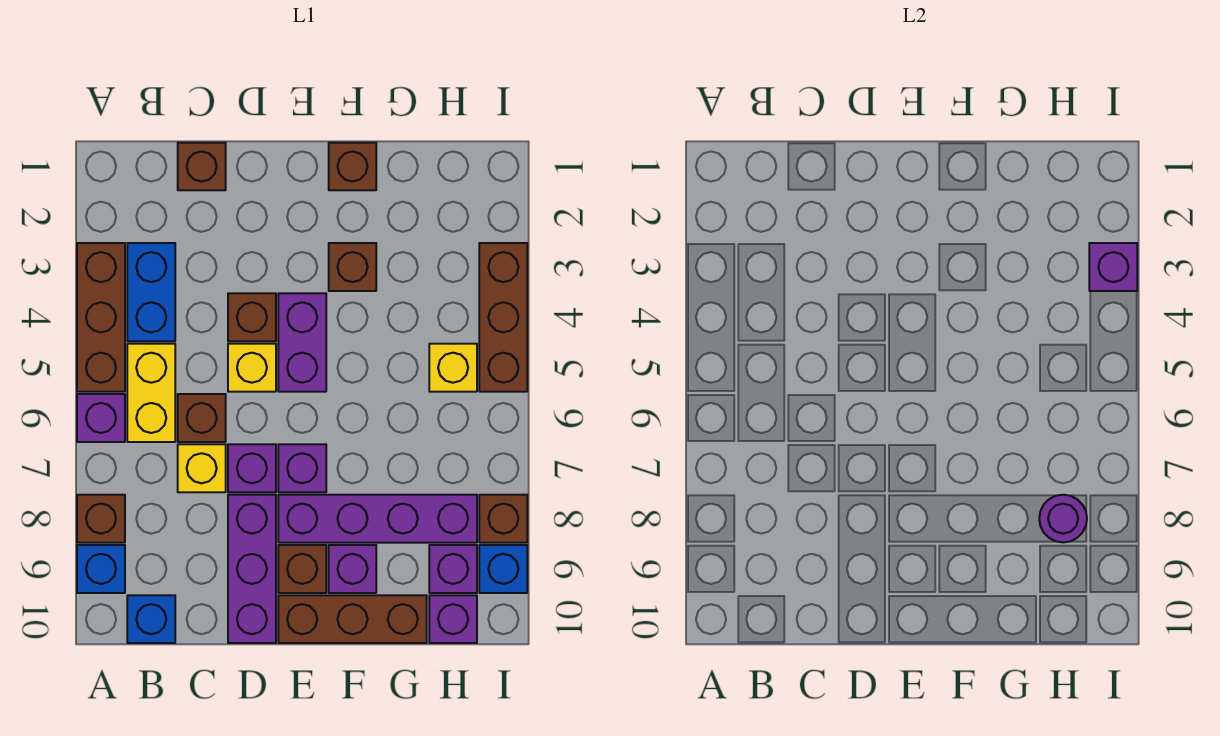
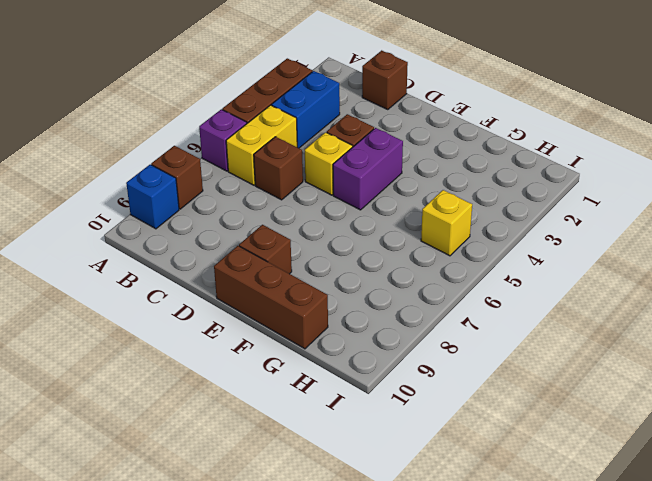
none -> blue brick B10 level 1
none -> yellow brick C7 level 1
none -> purple brick D7 level 1
none -> purple brick D8:D10 level 1

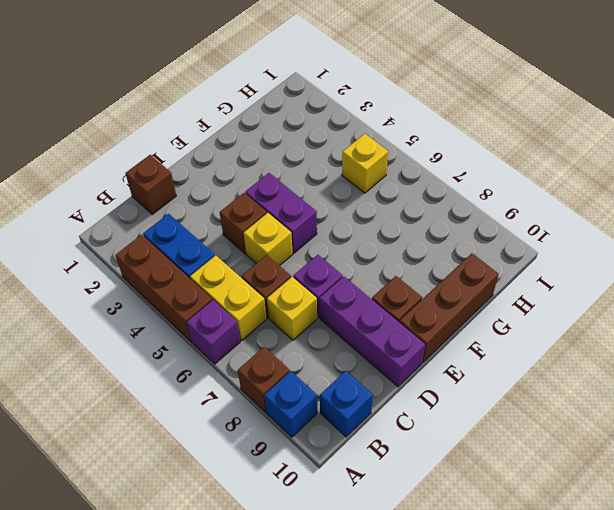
none -> purple brick E7 level 1
none -> purple brick E8:H8 level 1
none -> brown brick F1 level 1
none -> brown brick F3 level 1

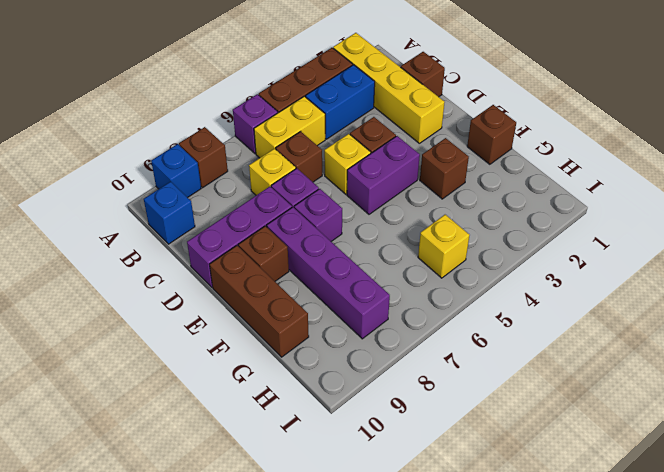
yellow brick A2:D2 level 1 -> none
none -> purple brick F9 level 1
none -> purple brick H9 level 1
none -> purple brick H10 level 1
none -> brown brick I3:I5 level 1

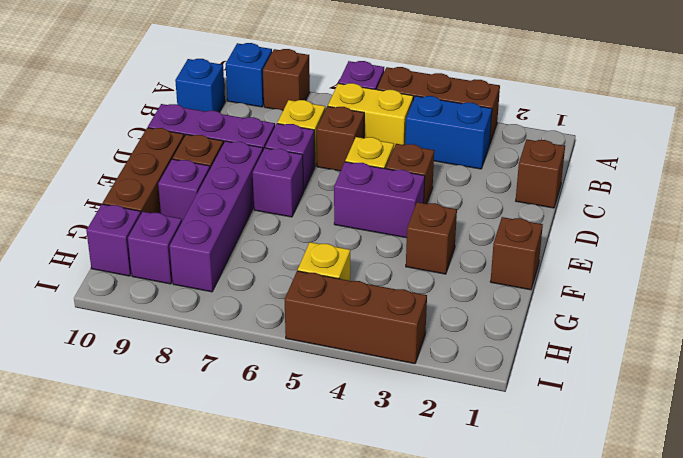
none -> brown brick I8 level 1
none -> blue brick I9 level 1
none -> purple round brick H8 level 2
none -> purple brick I3 level 2

